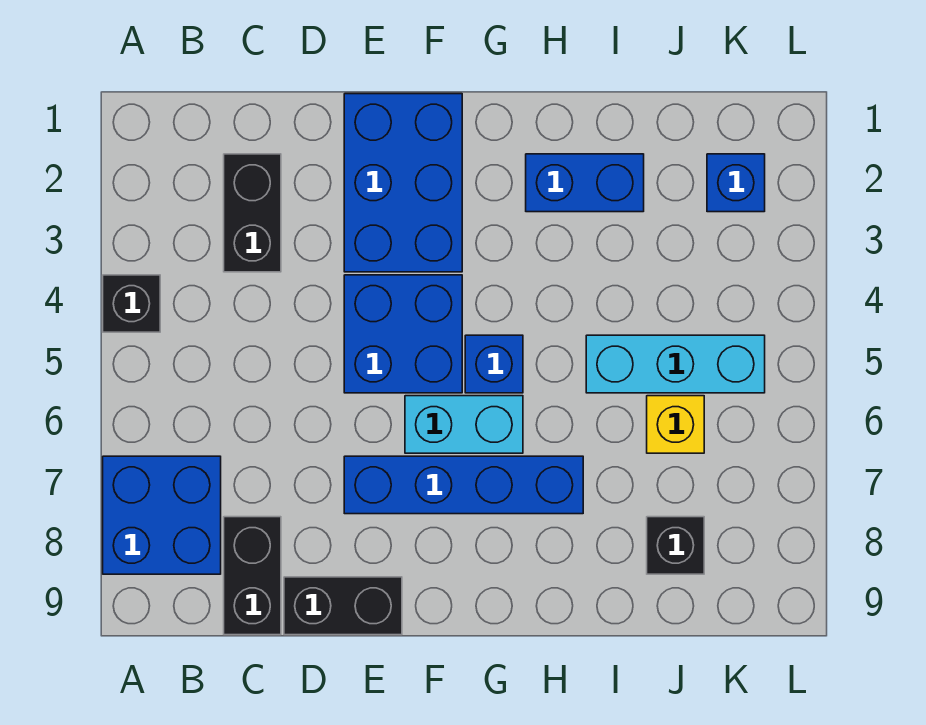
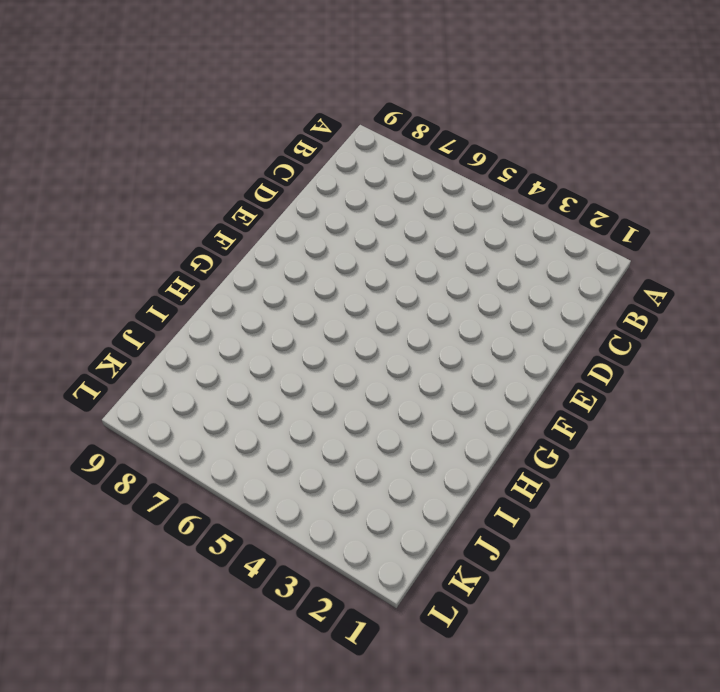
none -> black brick A4 level 1
none -> blue brick A7:B8 level 1
none -> black brick C2:C3 level 1

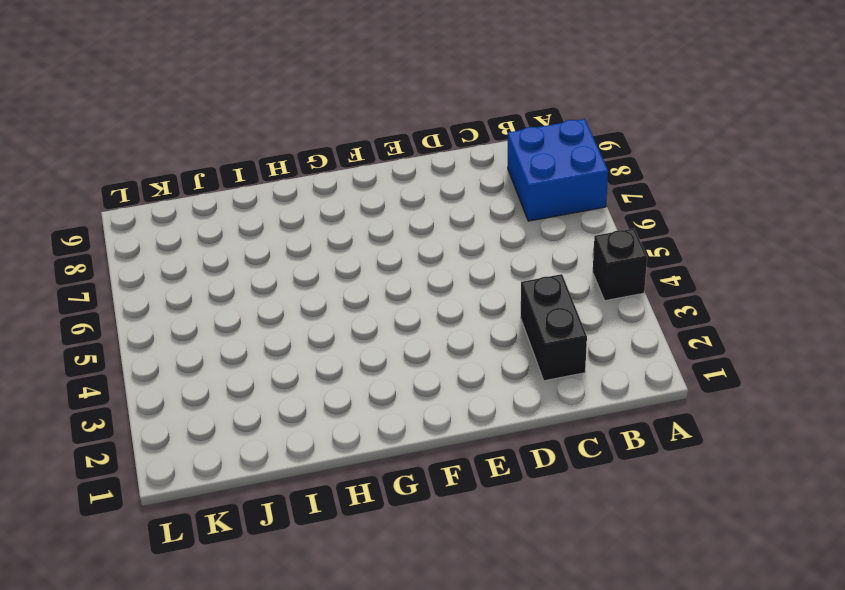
none -> black brick C8:C9 level 1
none -> black brick D9:E9 level 1
none -> blue brick E1:F3 level 1

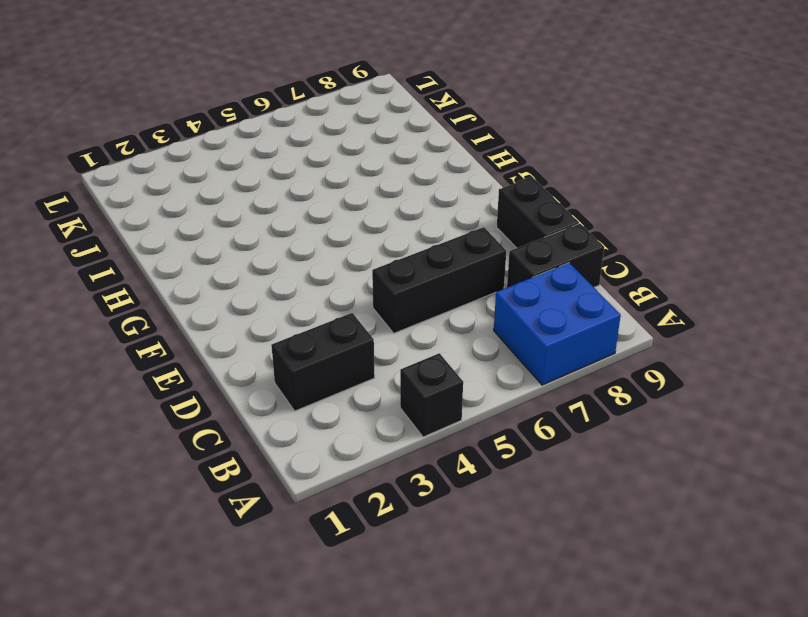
black brick D5:D7 level 1 -> none
none -> blue brick E1:F3 level 1
none -> blue brick E4:F5 level 1
none -> blue brick E7:H7 level 1

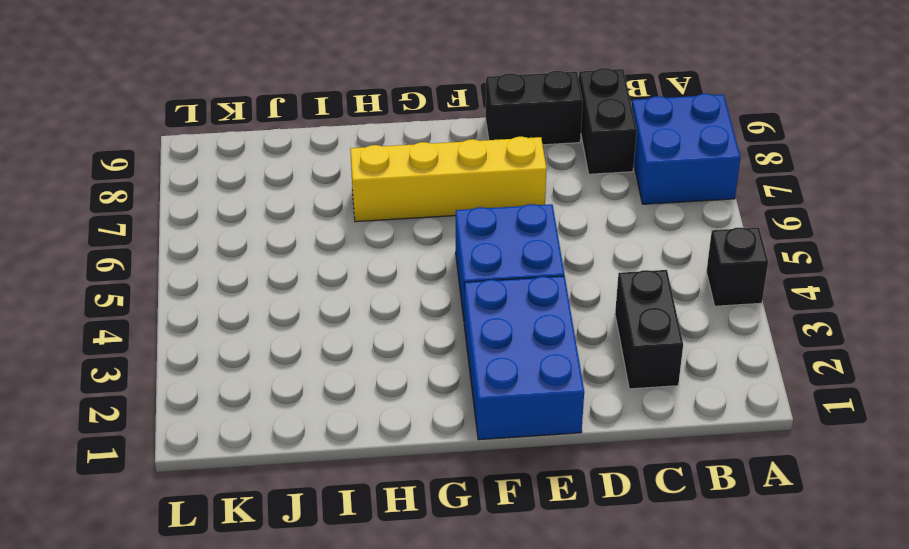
yellow brick E7:H7 level 1 -> blue brick E7:H7 level 1
none -> cyan brick F6:G6 level 1
none -> blue brick G5 level 1
none -> blue brick H2:I2 level 1

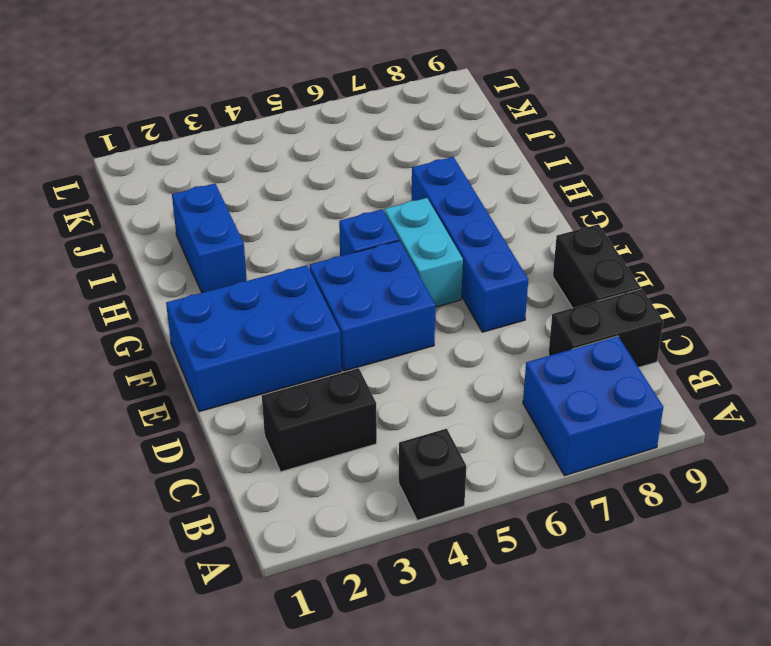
none -> cyan brick I5:K5 level 1
none -> yellow brick J6 level 1
none -> black brick J8 level 1

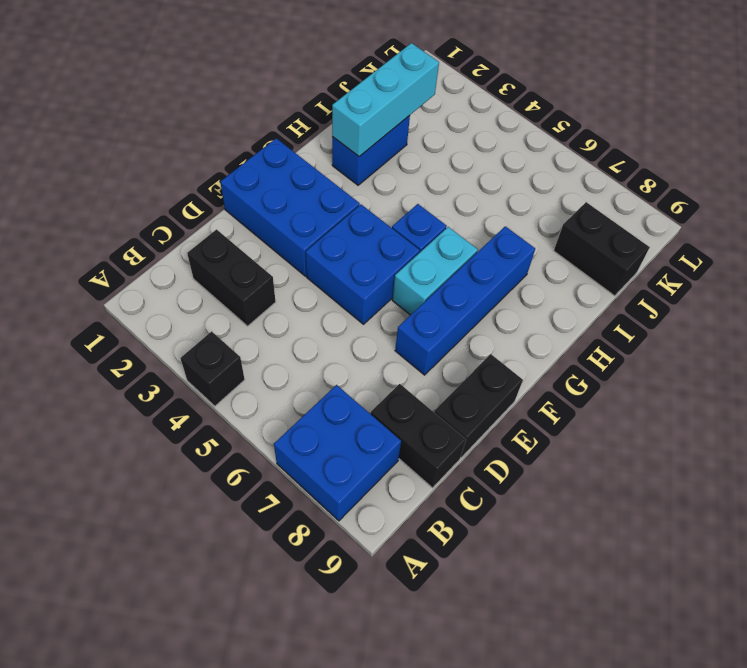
cyan brick H2:J2 level 2 -> cyan brick I5:K5 level 1
black brick J8:J9 level 1 -> black brick J8 level 1
none -> yellow brick J6 level 1
none -> blue brick K2 level 1

